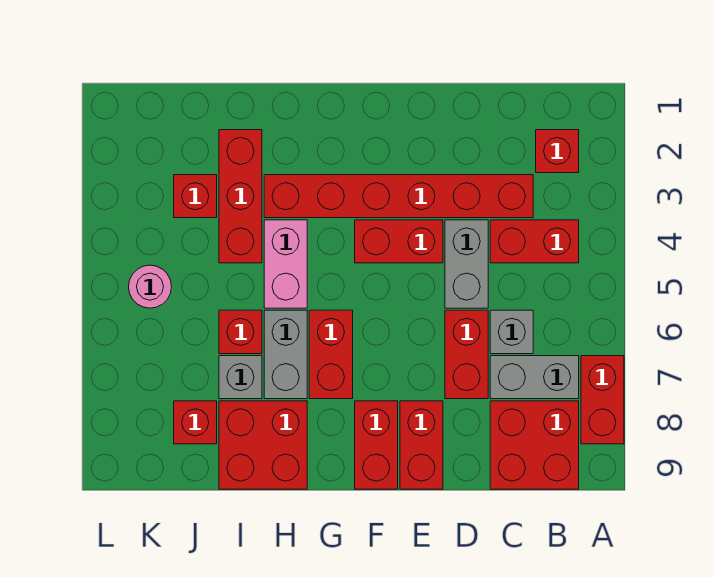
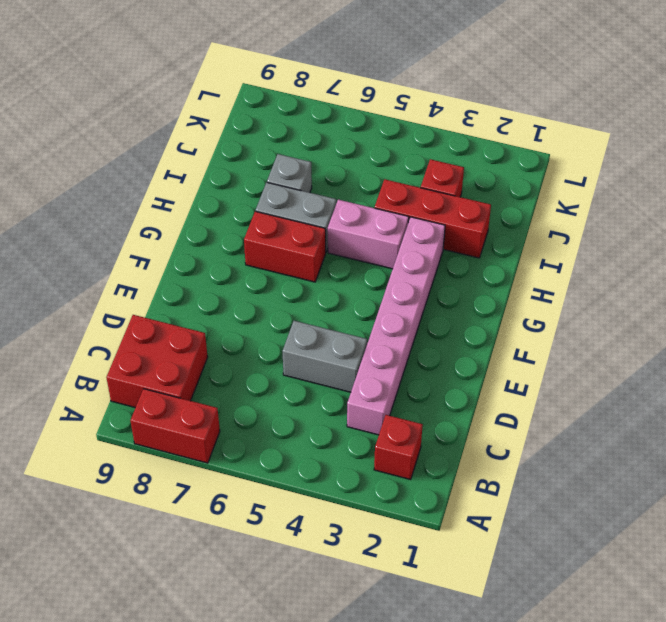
pink brick C3:H3 level 1 -> red brick C3:H3 level 1
none -> red brick B4:C4 level 1
none -> grey brick B7:C7 level 1
none -> grey brick C6 level 1

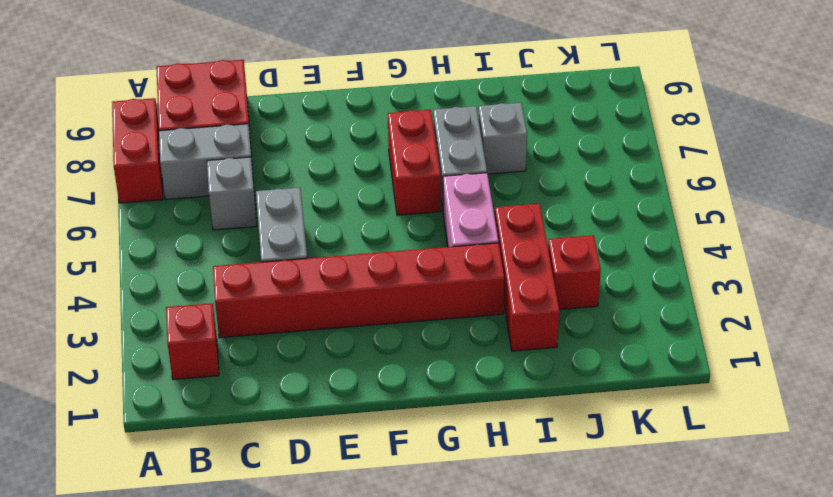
none -> red brick B4:C4 level 1
none -> red brick D6:D7 level 1
none -> red brick E4:F4 level 1

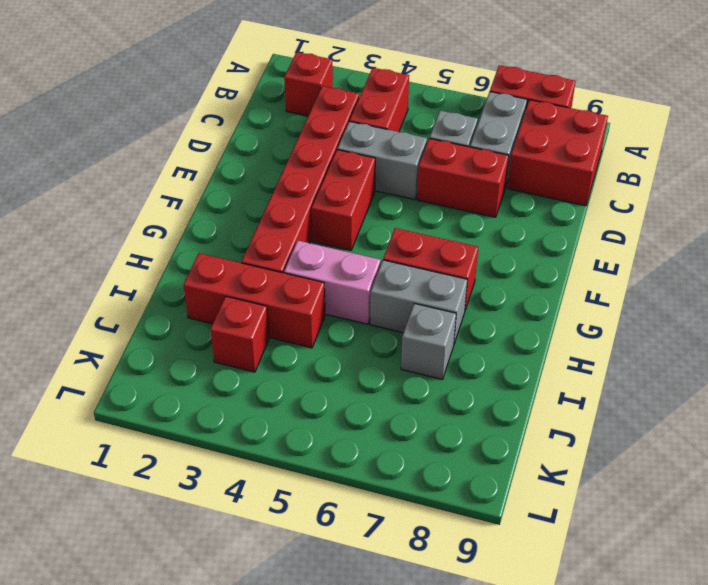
none -> red brick E8:E9 level 1
none -> red brick F8:F9 level 1
none -> red brick H8:I9 level 1

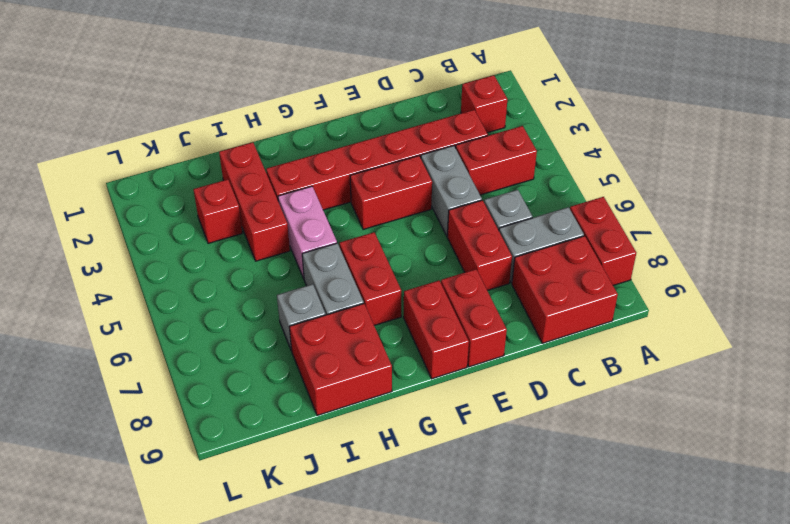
none -> red brick I6 level 1
none -> red brick J8 level 1
none -> pink round brick K5 level 1

